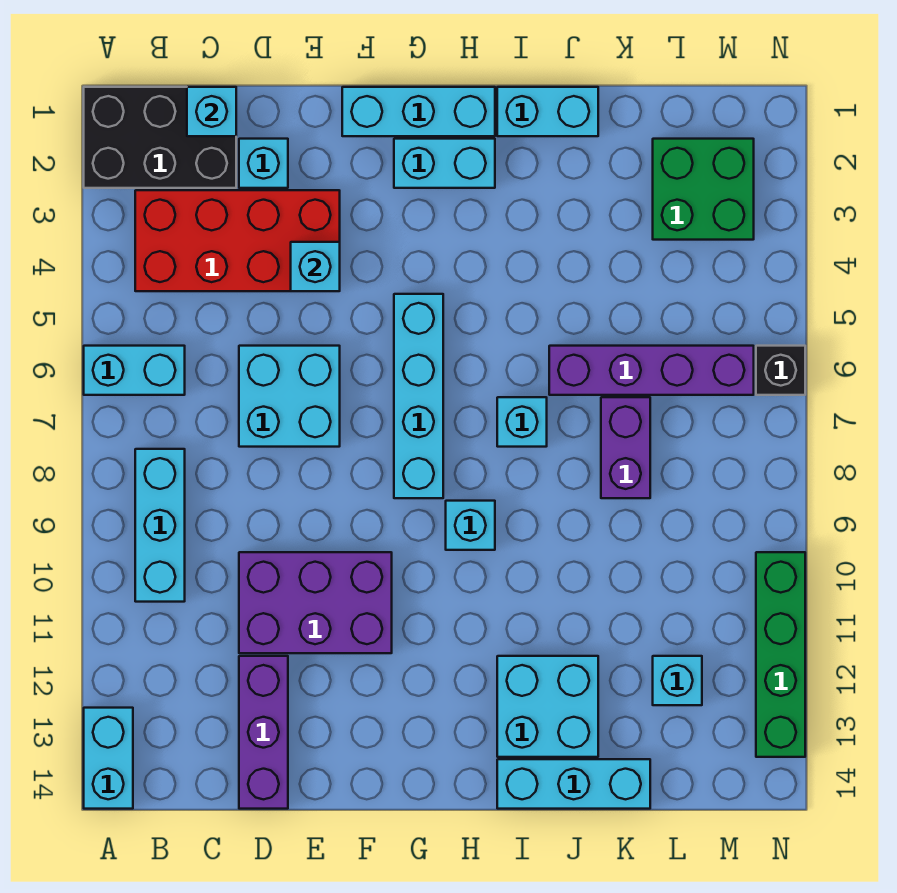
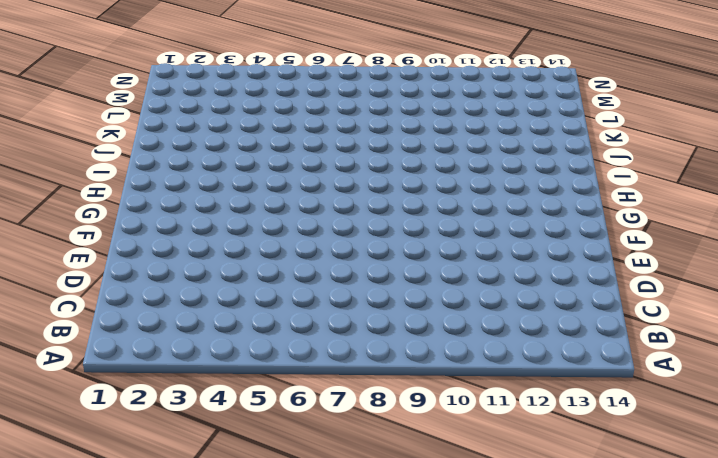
none -> black brick A1:C2 level 1
none -> cyan brick A6:B6 level 1
none -> cyan brick A13:A14 level 1

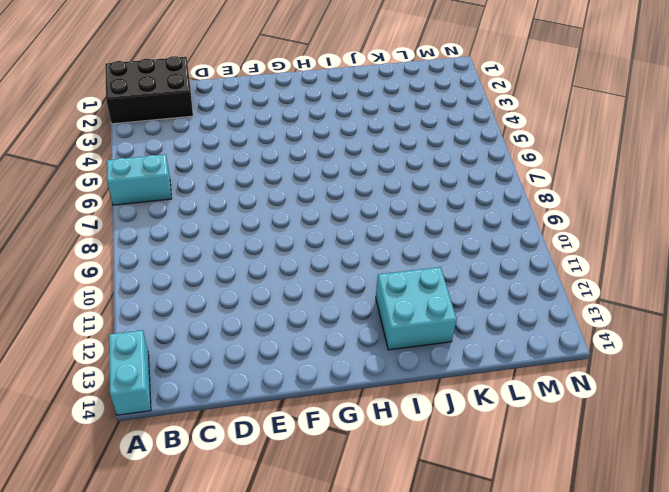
none -> red brick B3:E4 level 1
none -> cyan brick B8:B10 level 1
none -> cyan brick D2 level 1

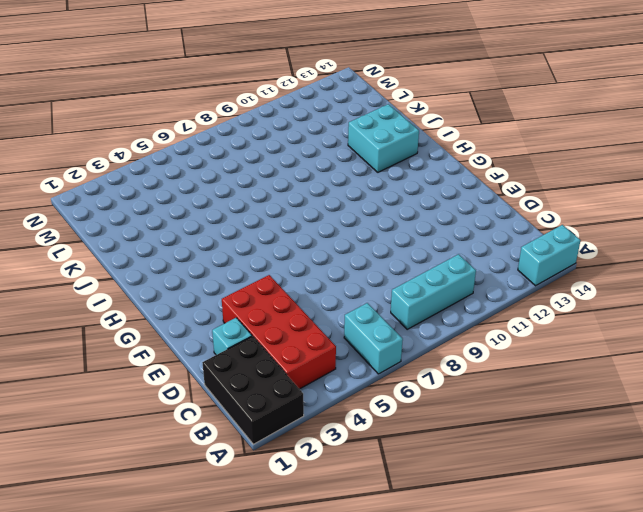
none -> cyan brick D6:E7 level 1
none -> purple brick D10:F11 level 1
none -> purple brick D12:D14 level 1

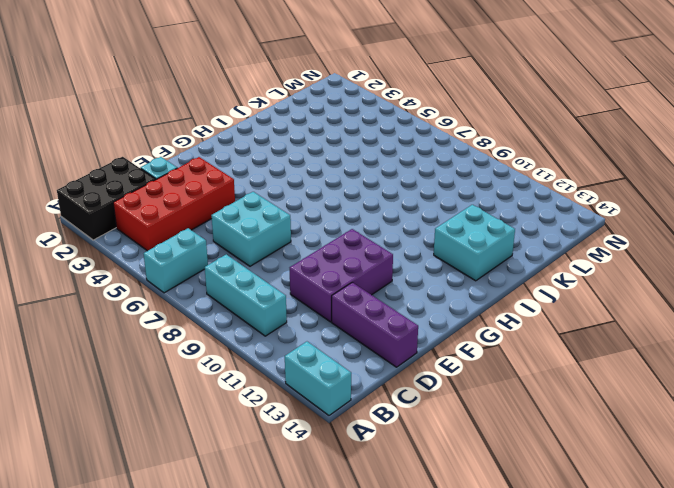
none -> cyan brick F1:H1 level 1
none -> cyan brick G2:H2 level 1
none -> cyan brick G5:G8 level 1

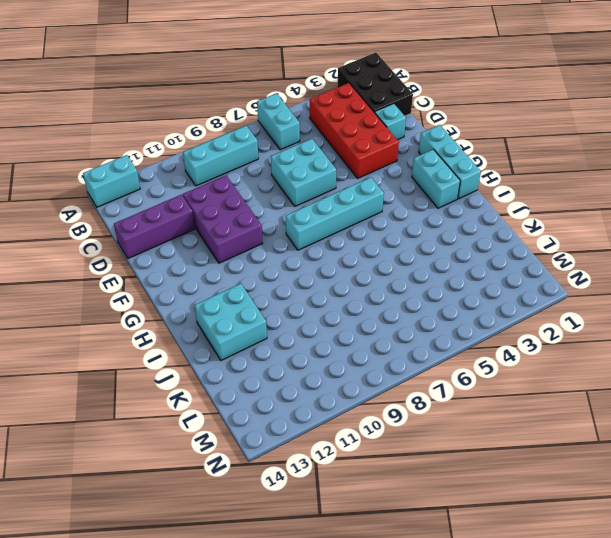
none -> cyan brick H9 level 1
none -> cyan brick I1:J1 level 1
none -> cyan brick I7 level 1

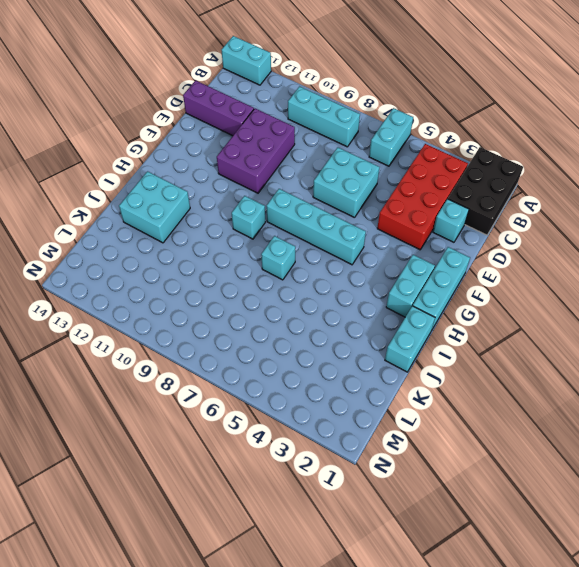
none -> cyan brick I14:K14 level 1
none -> purple brick J6:M6 level 1
none -> purple brick K7:K8 level 1

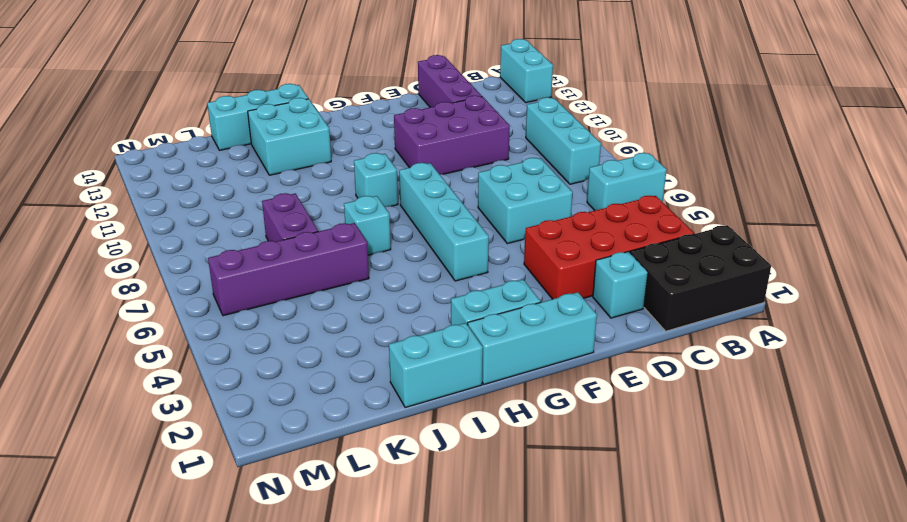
none -> green brick L2:M3 level 1
none -> cyan brick L12 level 1
none -> black brick N6 level 1

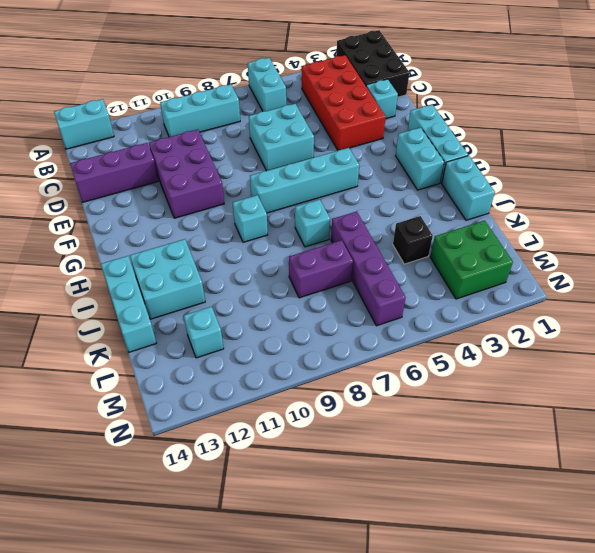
black brick K4 level 1 -> black brick N6 level 1
none -> green brick N10:N13 level 1
none -> cyan brick C1 level 2
none -> cyan brick E4 level 2

